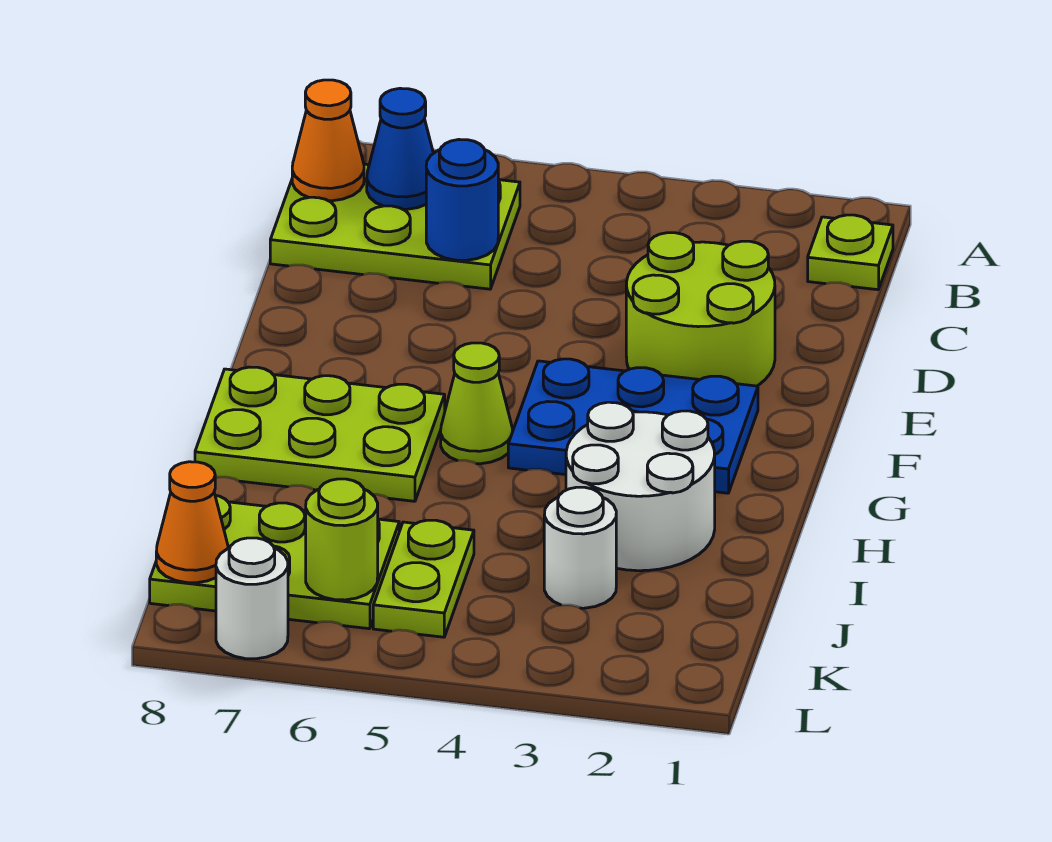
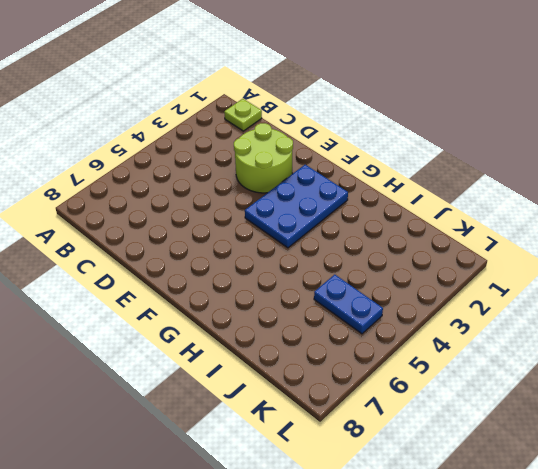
blue plate J5:K5 level 1 -> lime plate J5:K5 level 1
none -> lime plate B6:C8 level 1
none -> lime cone G5 level 1
none -> lime plate G6:H8 level 1

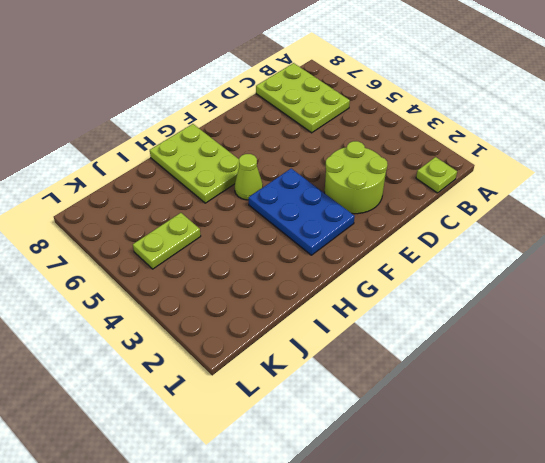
none -> white round brick H2:I3 level 1
none -> white round brick J3 level 1
none -> lime plate J6:K8 level 1

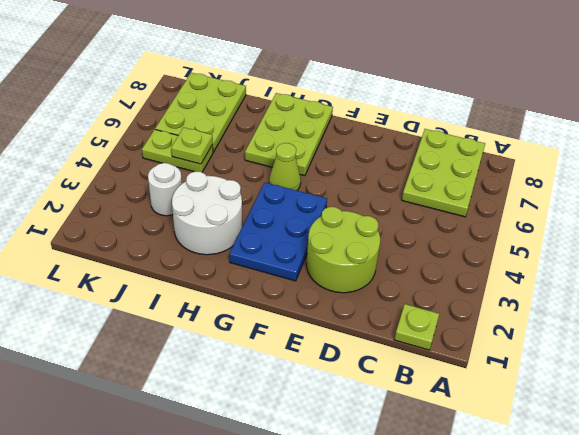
lime plate J5 level 2 -> none
none -> white round brick L7 level 1
none -> blue cone B7 level 2
none -> orange cone B8 level 2

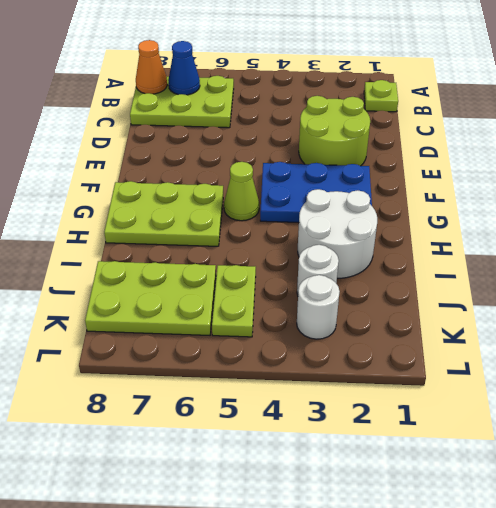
white round brick K3 level 1 -> white round brick L7 level 1
none -> blue round brick C6 level 2
none -> lime round brick K6 level 2
none -> orange cone K8 level 2

